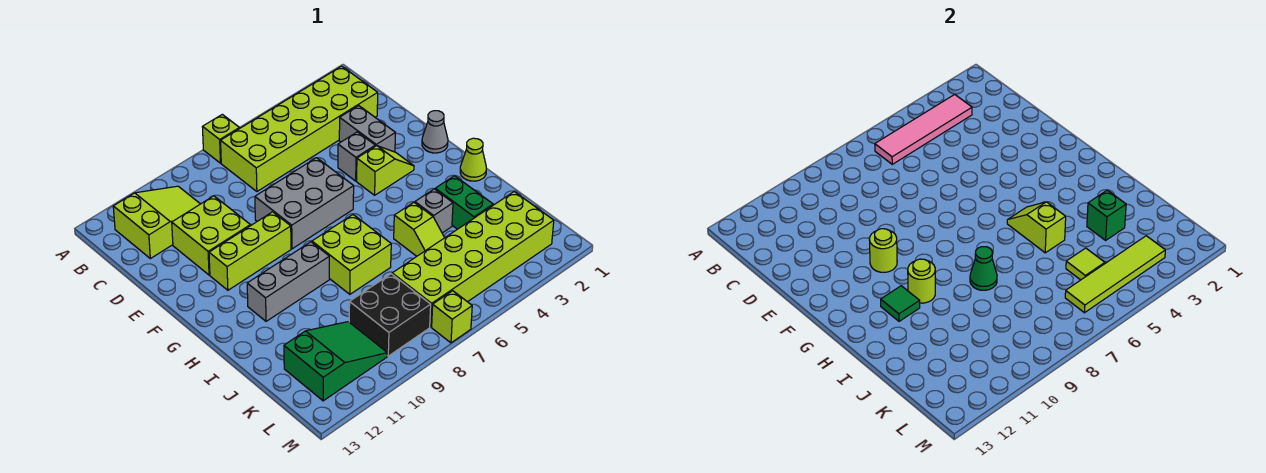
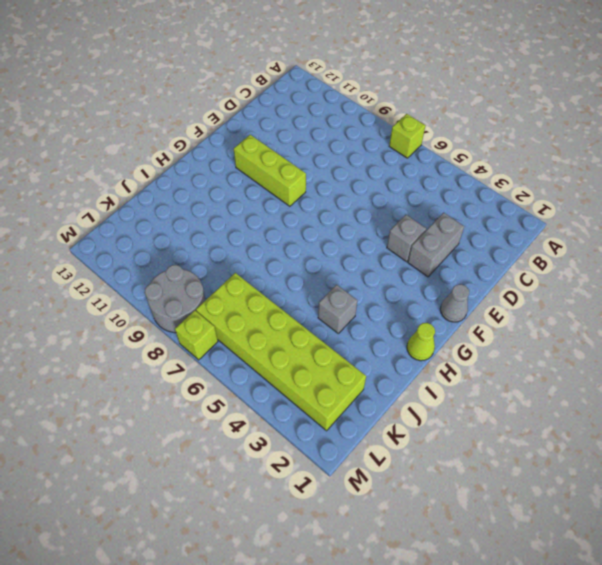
grey round brick L8:M9 level 1 -> black brick K8:L9 level 1
none -> lime brick B2:C7 level 1
none -> lime slope B10:C12 level 1 top 12
none -> lime brick D10:E11 level 1

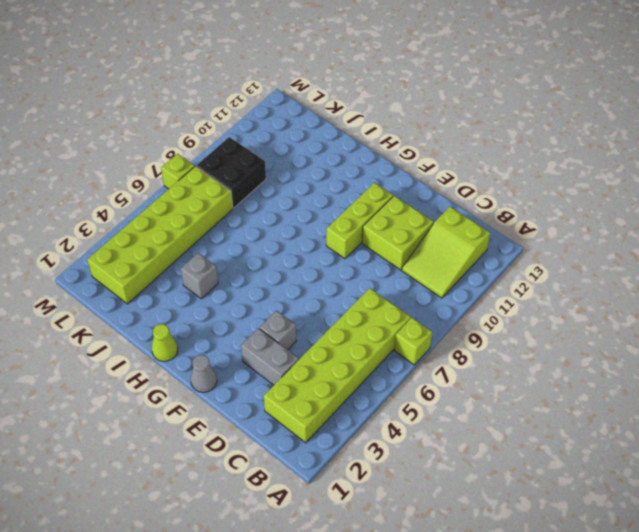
none -> grey brick E6:F8 level 1
none -> lime slope F3:F4 level 1 top 4
none -> lime brick H7:I8 level 1

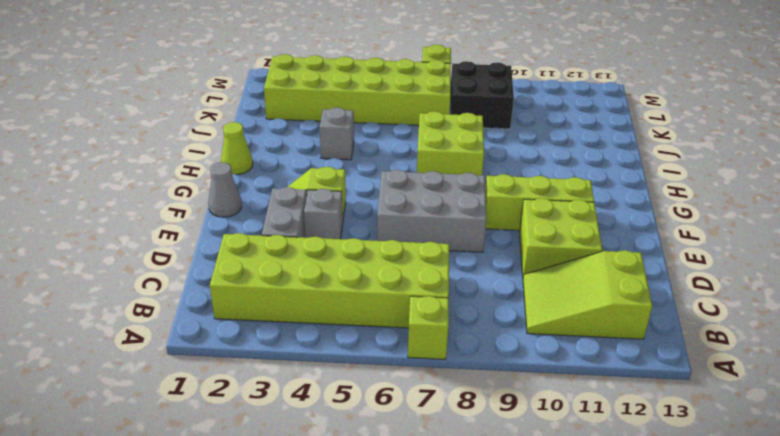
none -> grey brick H9:H11 level 1
none -> green brick I3:J3 level 1
none -> lime slope I5:J5 level 1 top I

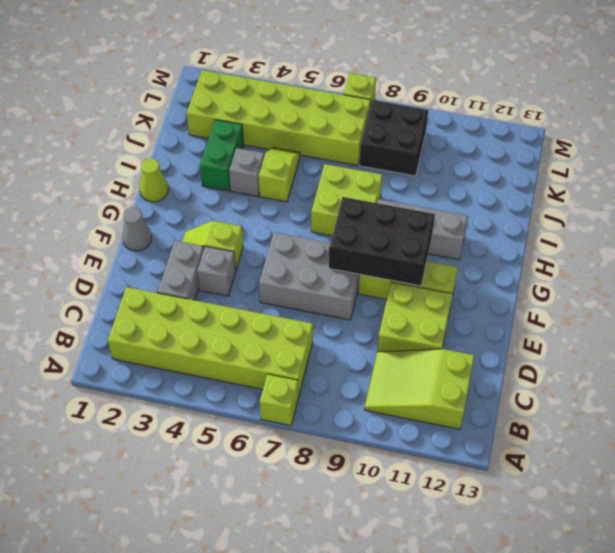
black brick F8:G10 level 2 -> lime round brick F10 level 2
none -> green slope K10:L12 level 1 top 12
none -> pink tile B3:B6 level 2
none -> lime slope H5:I5 level 2 top I

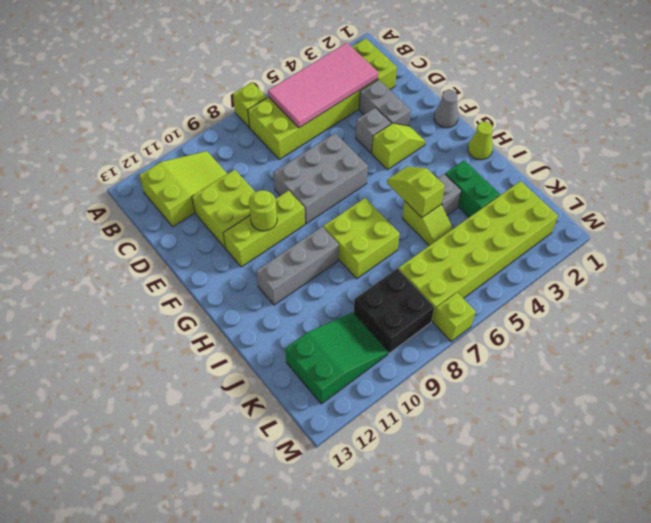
pink tile B3:C6 level 2 -> pink tile B3:B6 level 2
none -> lime round brick H10 level 2
none -> green tile H11 level 2
none -> green cone I8 level 2

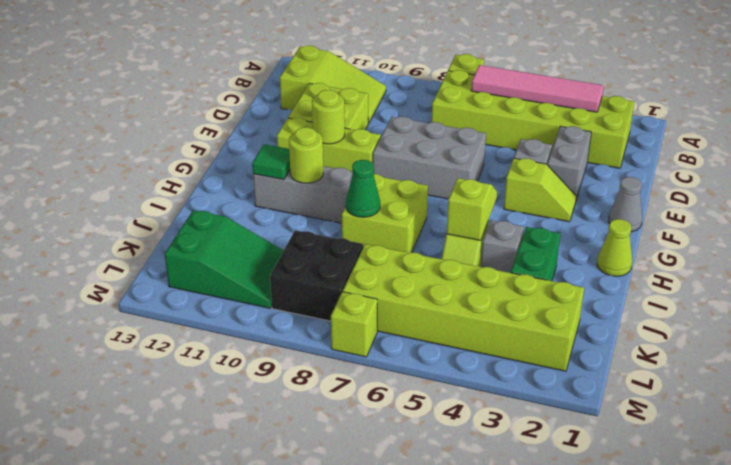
none -> green brick J3 level 2
none -> lime tile K5 level 2
none -> lime tile L3:L6 level 2

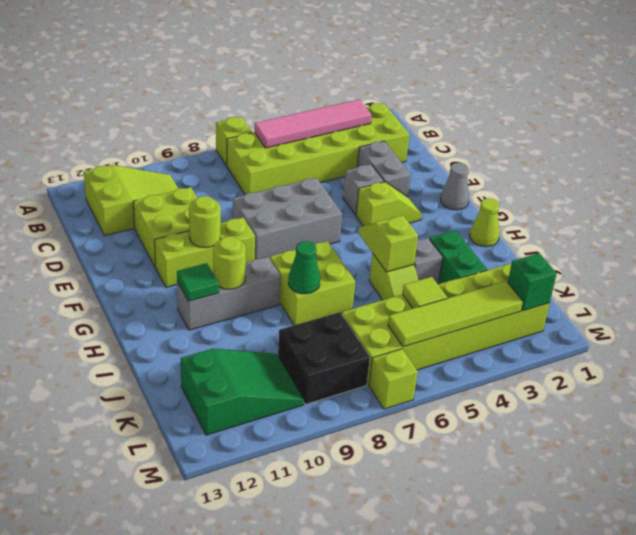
green brick L2 level 2 -> green brick J3 level 2

